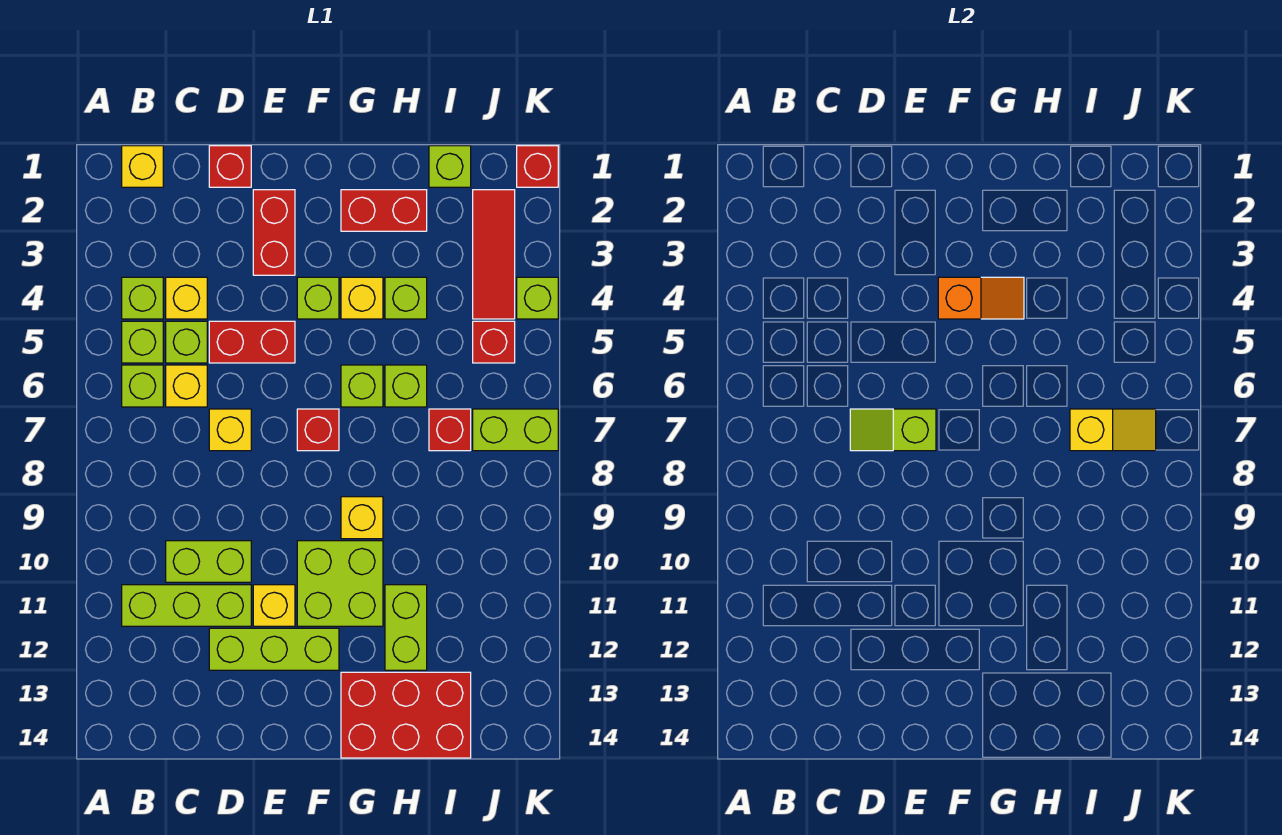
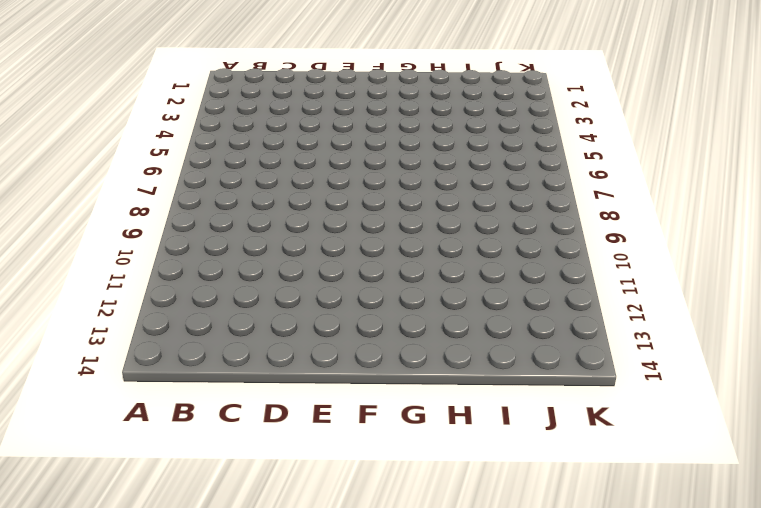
none -> yellow brick B1 level 1
none -> lime brick B4 level 1
none -> lime brick B5 level 1
none -> lime brick B6 level 1

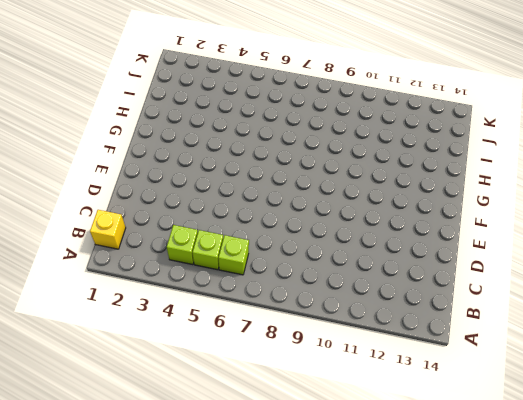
none -> lime brick B11:D11 level 1
none -> yellow brick C4 level 1
none -> lime brick C5 level 1
none -> yellow brick C6 level 1

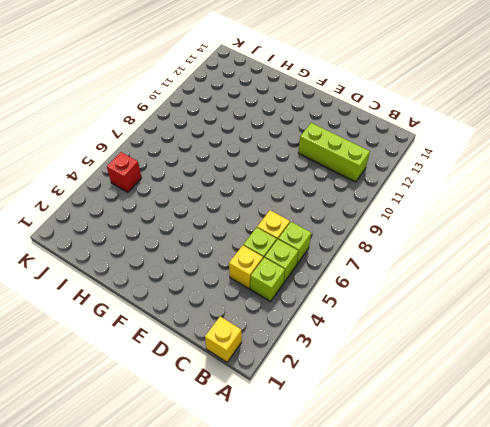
none -> lime brick C10:D10 level 1
none -> red brick D1 level 1
none -> red brick D5:E5 level 1
none -> yellow brick D7 level 1

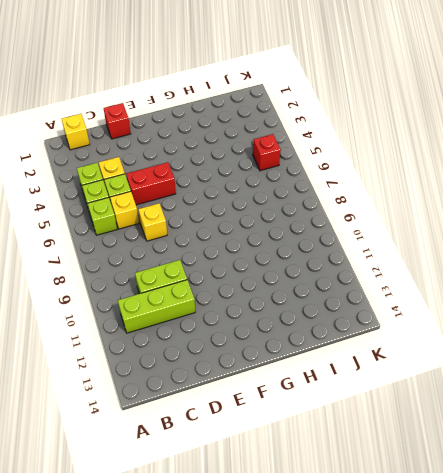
none -> lime brick D12:F12 level 1
none -> red brick E2:E3 level 1
none -> yellow brick E11 level 1
none -> lime brick F4 level 1

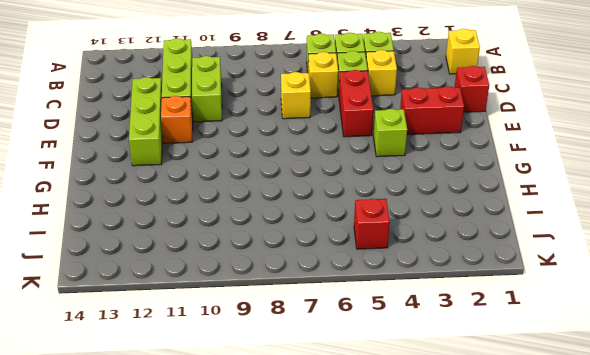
orange brick E11 level 1 -> yellow brick E11 level 1
none -> red brick F7 level 1
none -> lime brick F10:G11 level 1
none -> red brick G2:H2 level 1
none -> yellow brick G4 level 1

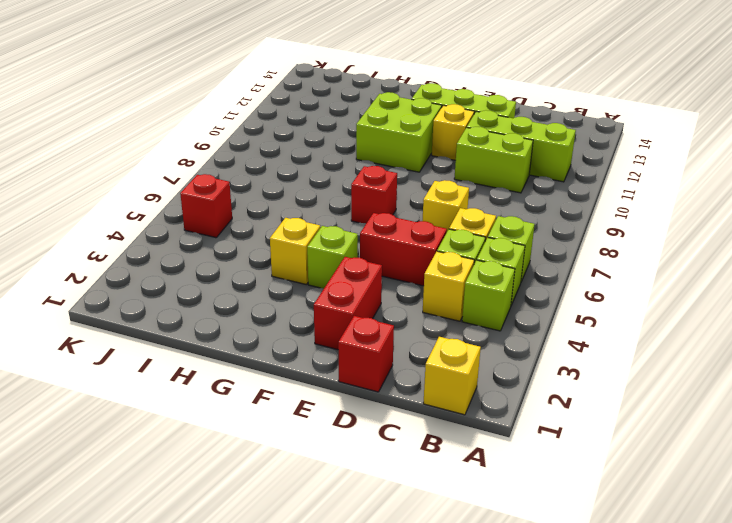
none -> red brick G2:H2 level 1
none -> lime brick G6 level 1
none -> yellow brick G9 level 1
none -> red brick G13:I14 level 1

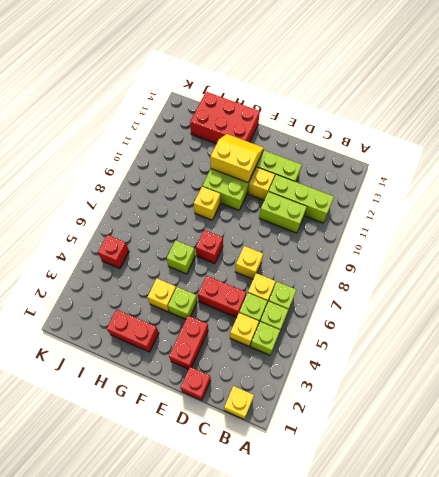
yellow slope F11:G12 level 2 top 11 -> none
none -> lime brick H4 level 1
none -> lime brick H6 level 1
none -> lime brick H11:H12 level 1
none -> lime brick I1 level 1

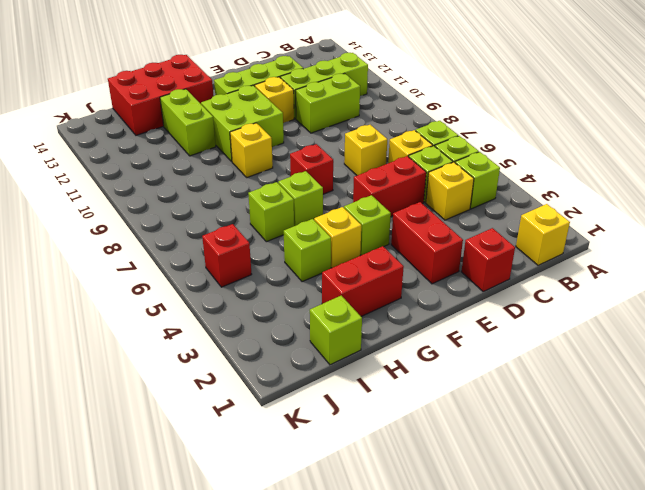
none -> red brick I7 level 1
none -> red tile J2:J4 level 1
none -> lime brick J7:K7 level 1
none -> red brick K1 level 1

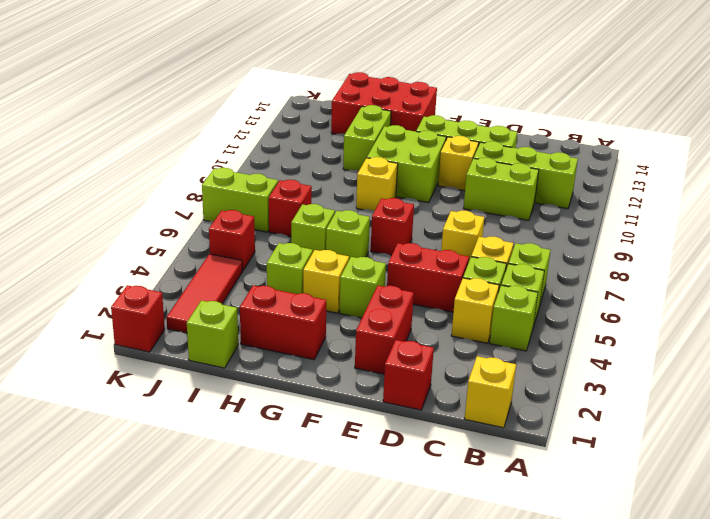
none -> lime brick K4 level 1
none -> lime slope D7:E7 level 2 top E
none -> orange slope F4:G4 level 2 top F
none -> yellow slope I7:J7 level 2 top I

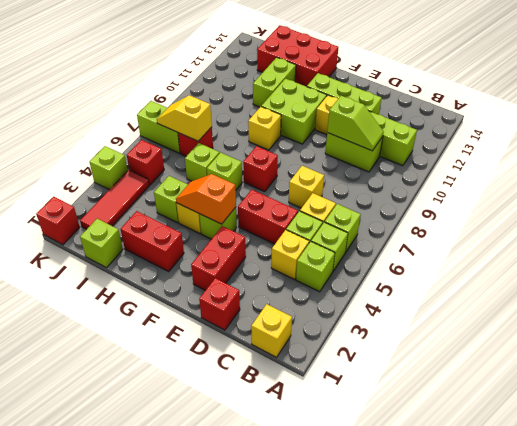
lime slope C10:D10 level 2 top D -> lime slope D7:E7 level 2 top E

